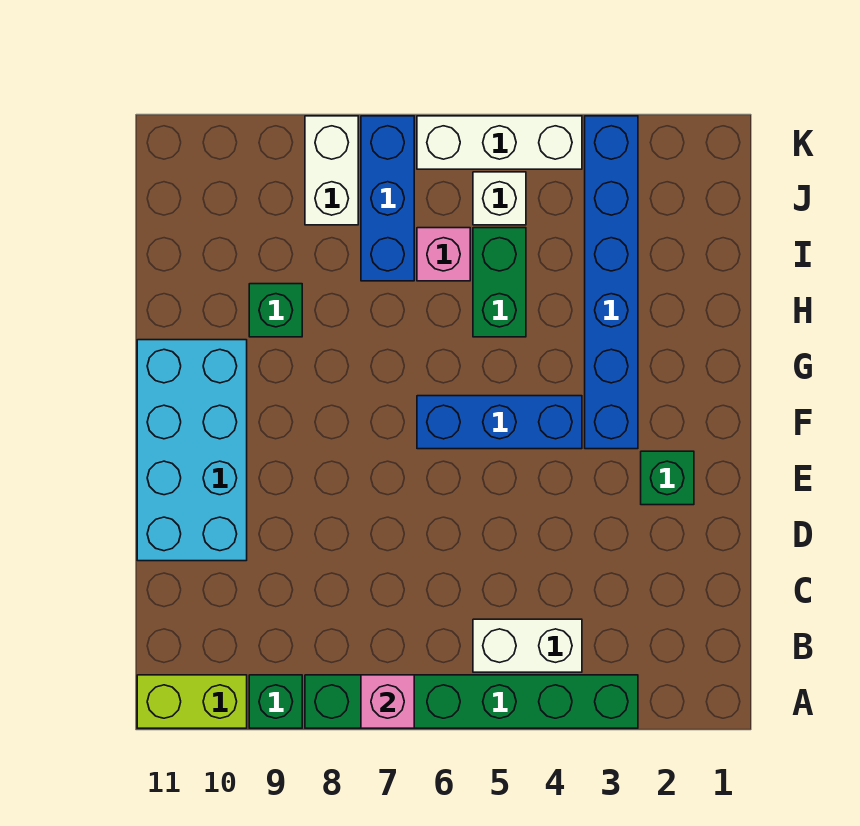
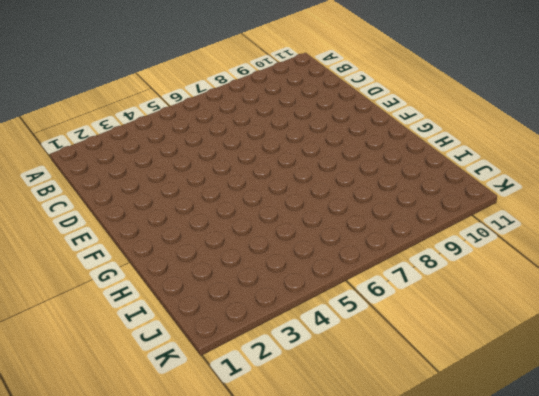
none -> green brick A3:A8 level 1
none -> green brick A9 level 1
none -> lime brick A10:A11 level 1

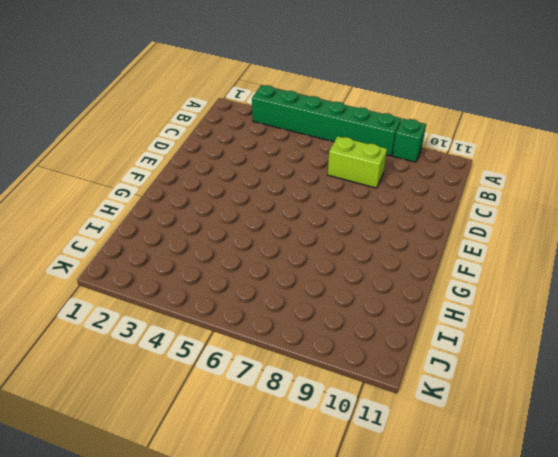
lime brick C7:C8 level 1 -> lime brick A10:A11 level 1
none -> white brick B4:B5 level 1
none -> cyan brick D10:G11 level 1
none -> green brick E2 level 1

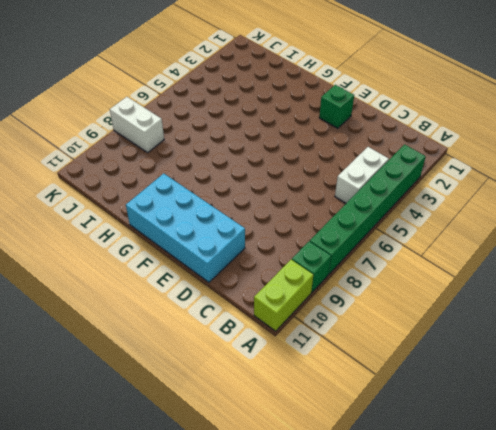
none -> blue brick F3:K3 level 1
none -> blue brick F4:F6 level 1
none -> green brick H5:I5 level 1

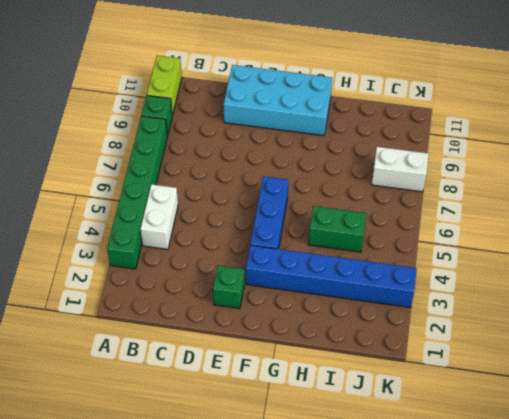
none -> green brick H9 level 1
none -> pink brick I6 level 1
none -> blue brick I7:K7 level 1

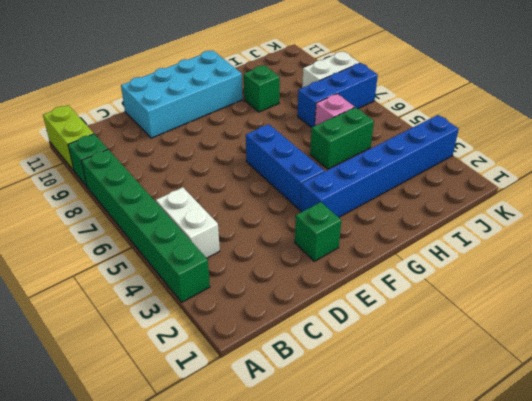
none -> white brick J5 level 1
none -> white brick K4:K6 level 1
none -> pink brick A7 level 2

